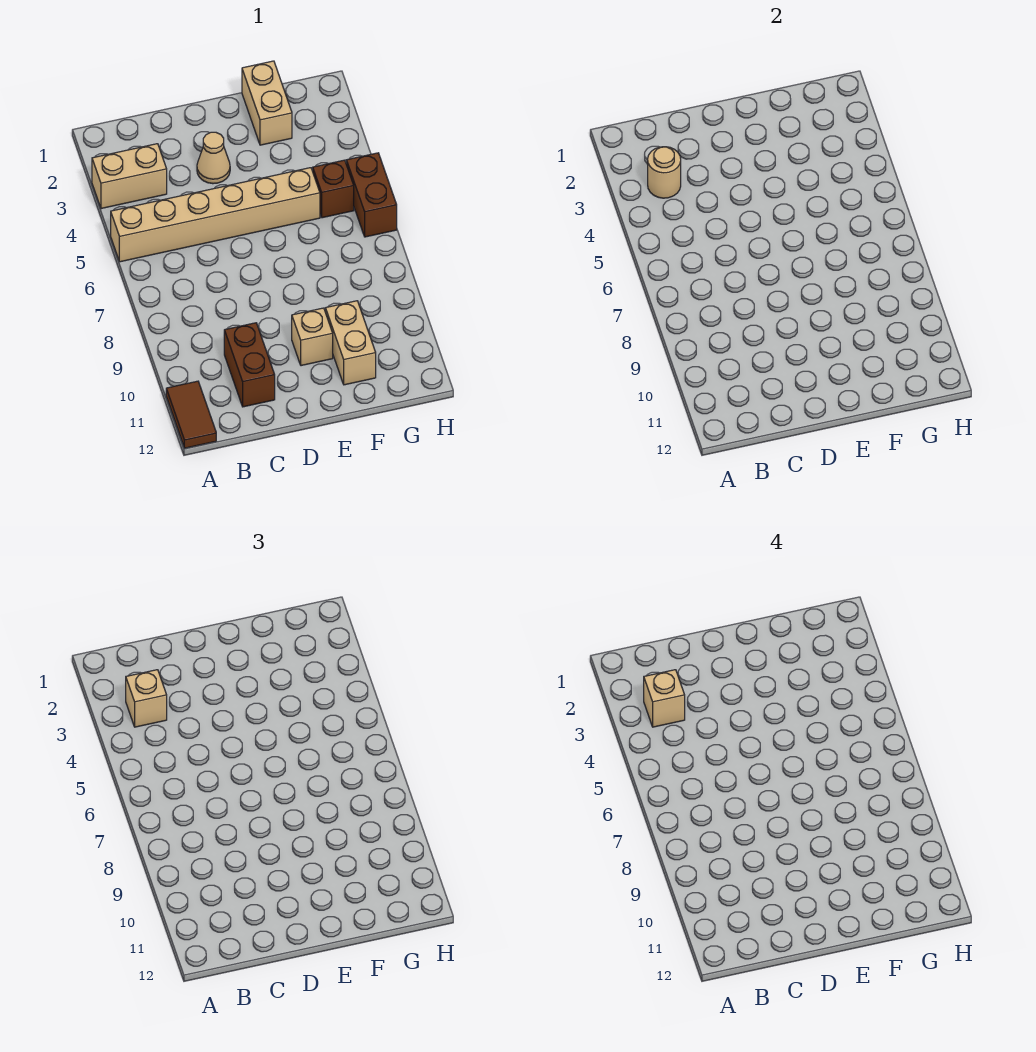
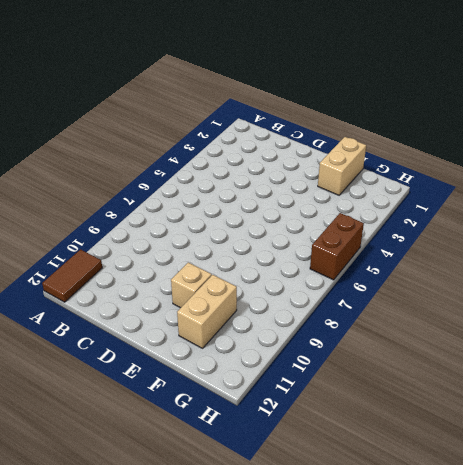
none -> tan brick A3:B3 level 1
none -> tan brick A5:F5 level 1
none -> brown brick C10:C11 level 1

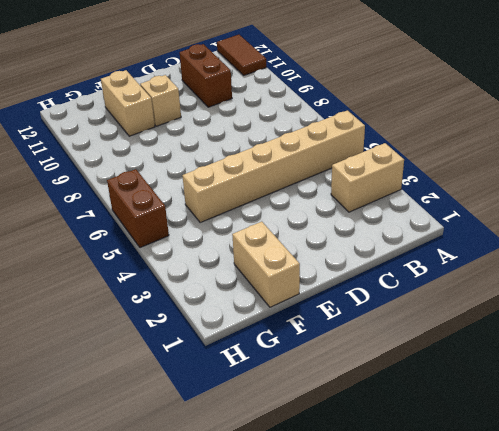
none -> tan cone D3 level 1
none -> brown brick G5 level 1
none -> tan round brick B3 level 2

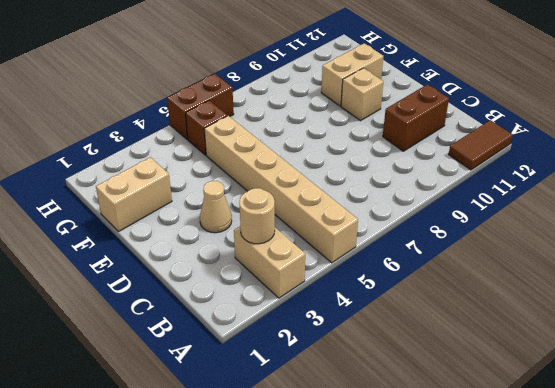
none -> tan brick B3 level 3
none -> tan brick B3 level 4

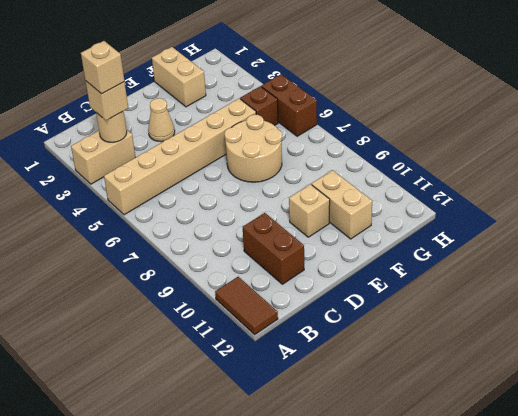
tan round brick E6:F7 level 1 -> none

